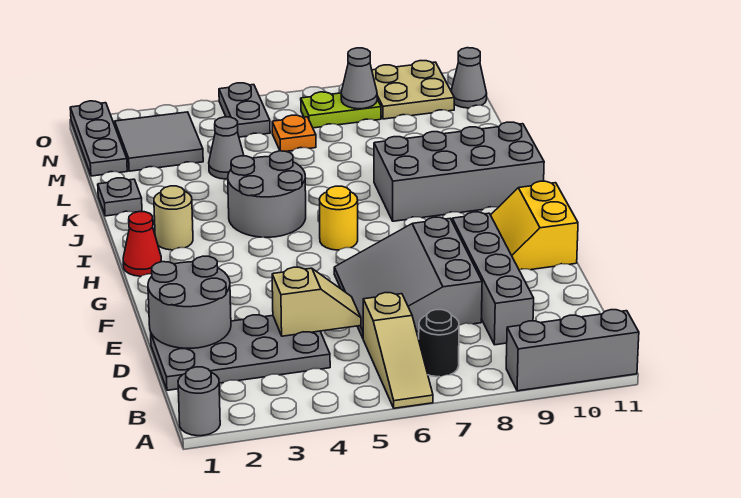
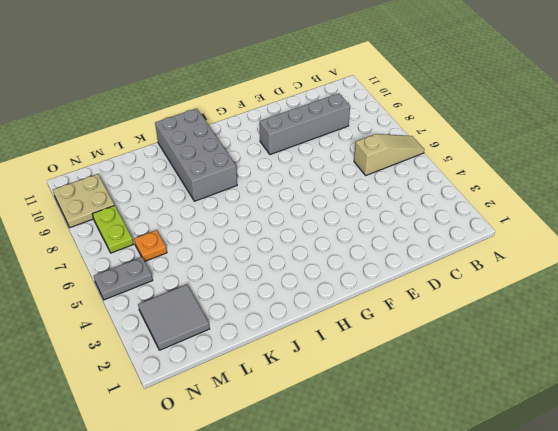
none -> grey round brick A1 level 1
none -> grey brick A9:A11 level 1
none -> black round brick B7 level 1

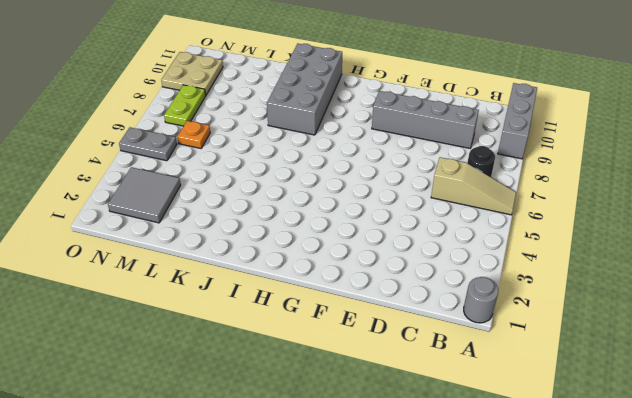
none -> grey plate C1:D4 level 1
none -> grey slope D6:F8 level 1 top 8
none -> yellow slope F10:G11 level 1 top 11

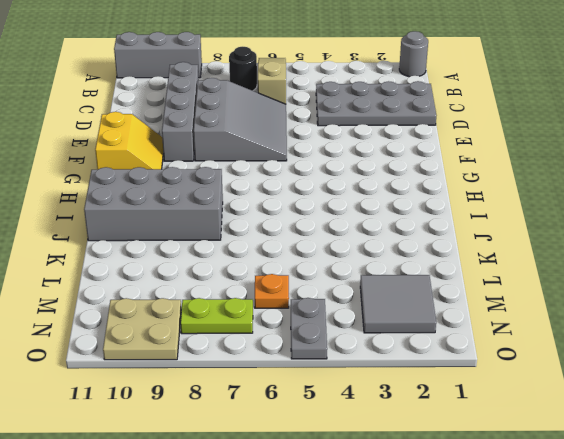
none -> red cone H1 level 1
none -> yellow round brick H6 level 1
none -> tan round brick I2 level 1

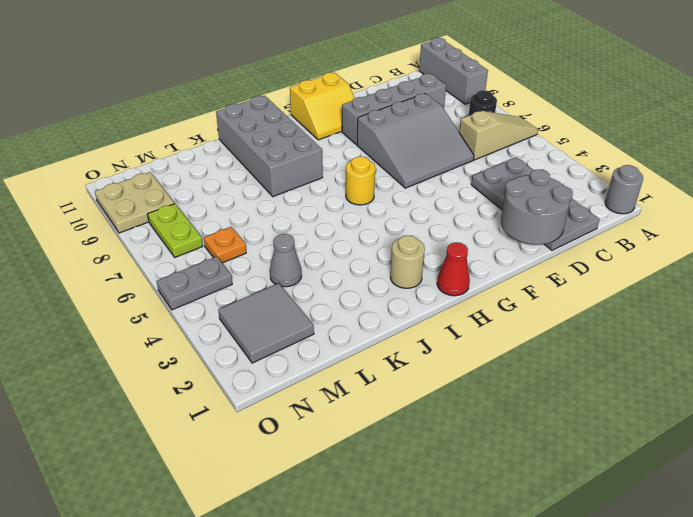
none -> grey round brick I4:J5 level 1
none -> grey plate K1 level 1
none -> grey plate M1:O1 level 1

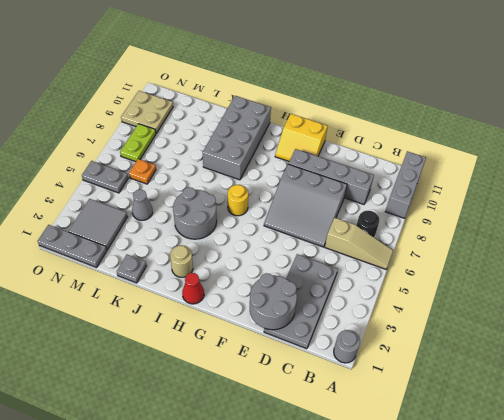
none -> grey cone N11 level 1
none -> tan slope D4:D5 level 2 top 4
none -> grey cone N8 level 2

